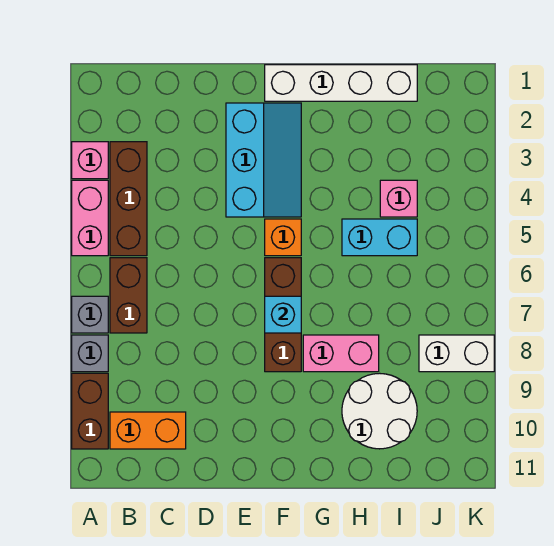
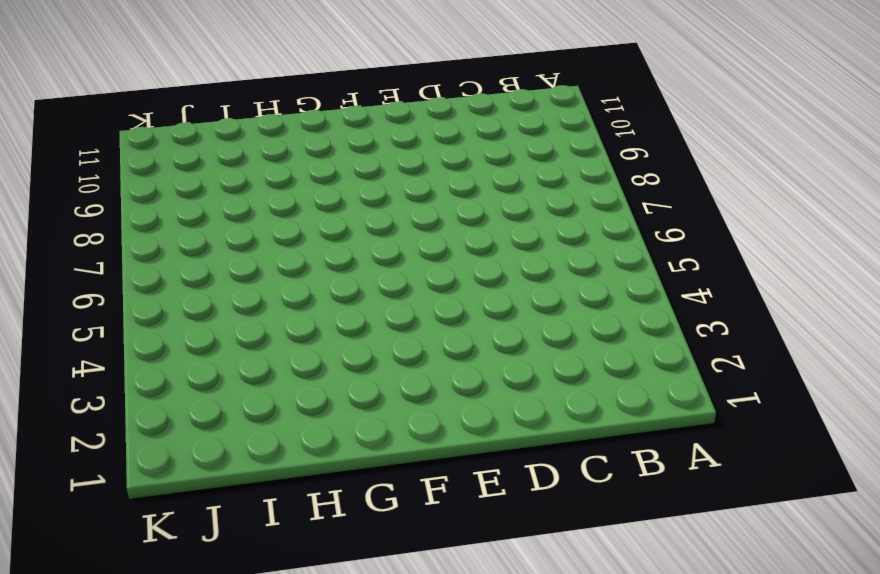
none -> pink brick A3 level 1
none -> pink brick A4:A5 level 1
none -> grey brick A7 level 1

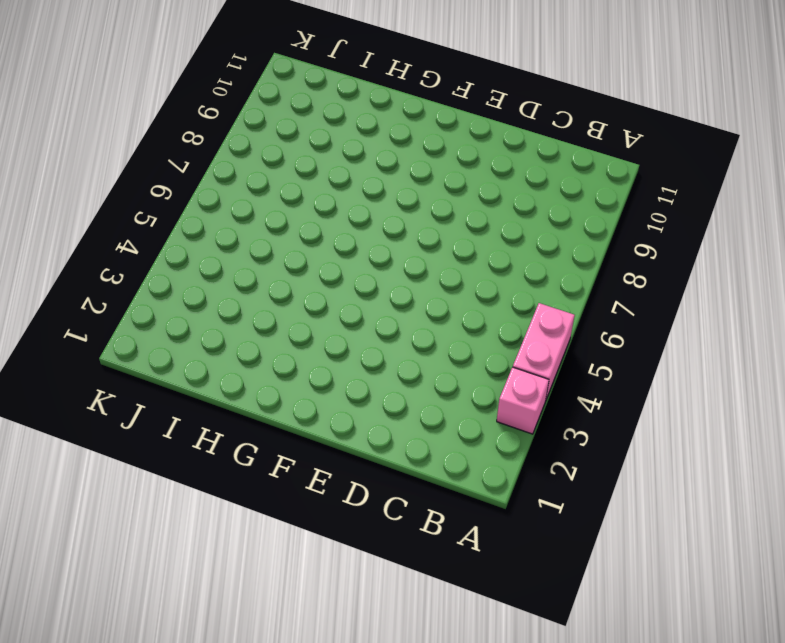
none -> grey brick A7 level 1
none -> grey brick A8 level 1
none -> brown brick A9:A10 level 1

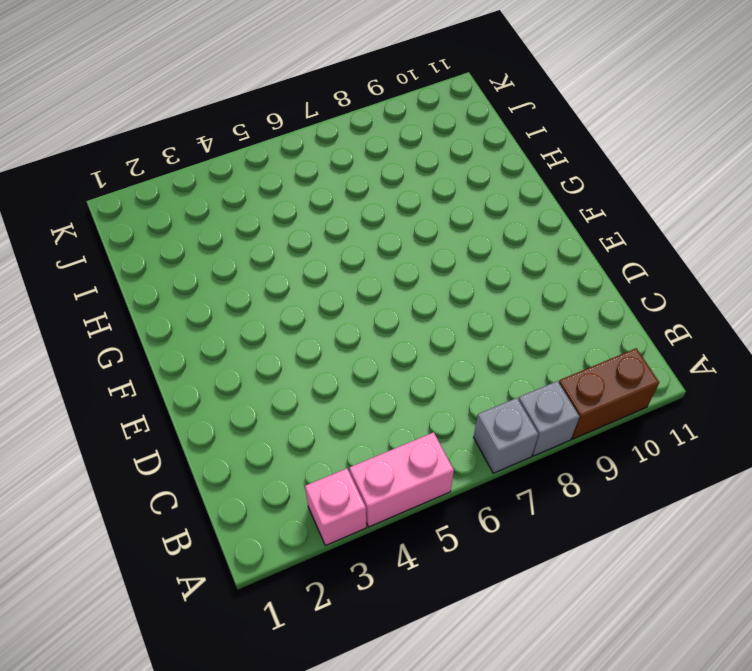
none -> brown brick B3:B5 level 1
none -> brown brick B6:B7 level 1
none -> orange brick B10:C10 level 1

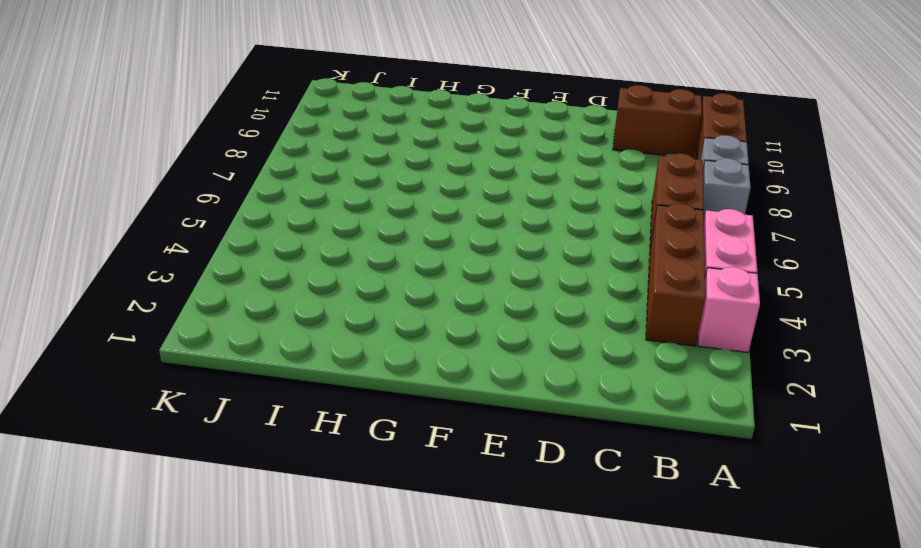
brown brick B10:C10 level 1 -> orange brick B10:C10 level 1
none -> cyan slope E2:F4 level 1 top E
none -> white brick F1:I1 level 1
none -> orange brick F5 level 1

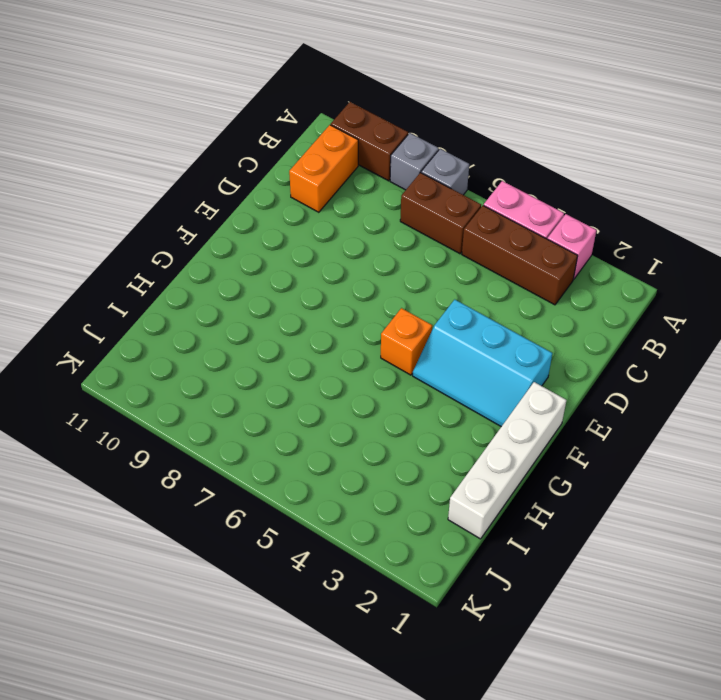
none -> brown brick F6:F8 level 1
none -> pink brick G8:H8 level 1
none -> cyan brick H5:I5 level 1

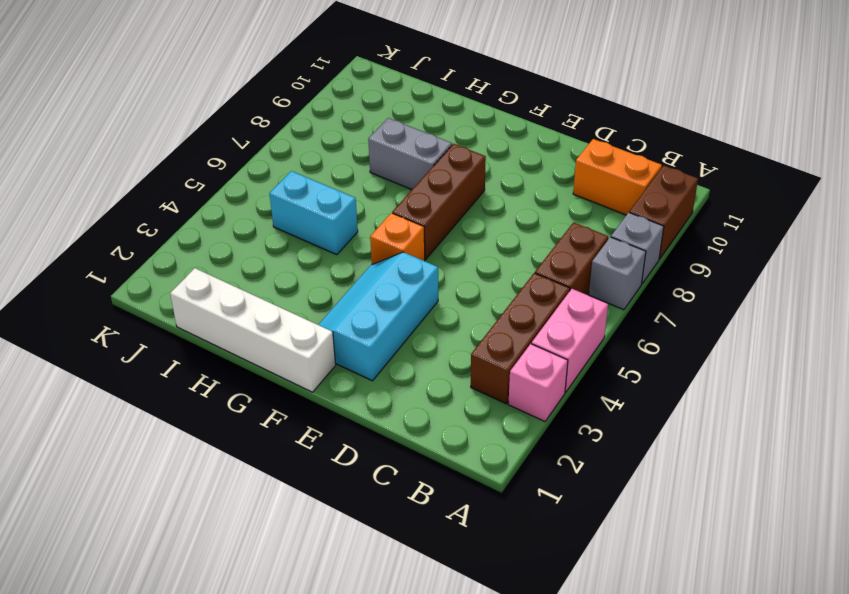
grey brick G8:H8 level 1 -> pink brick G8:H8 level 1
none -> white round brick H9:I10 level 1
none -> pink brick I4 level 1
none -> white brick J8:K8 level 1

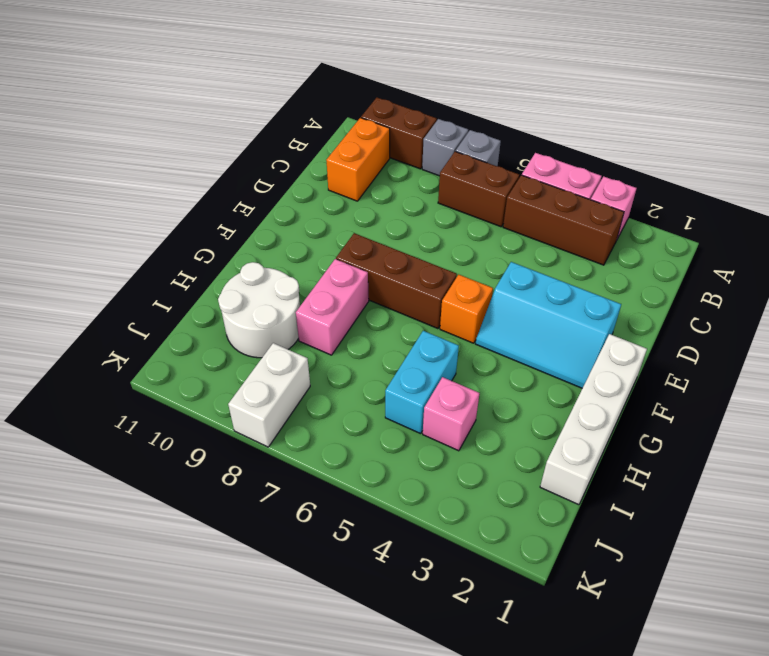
none -> cyan brick F7 level 2

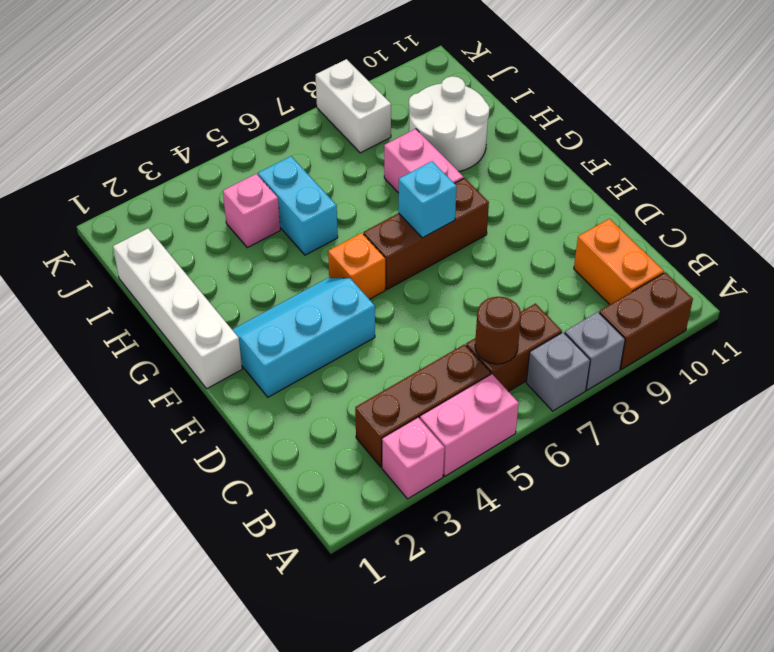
brown round brick B6 level 2 -> none

